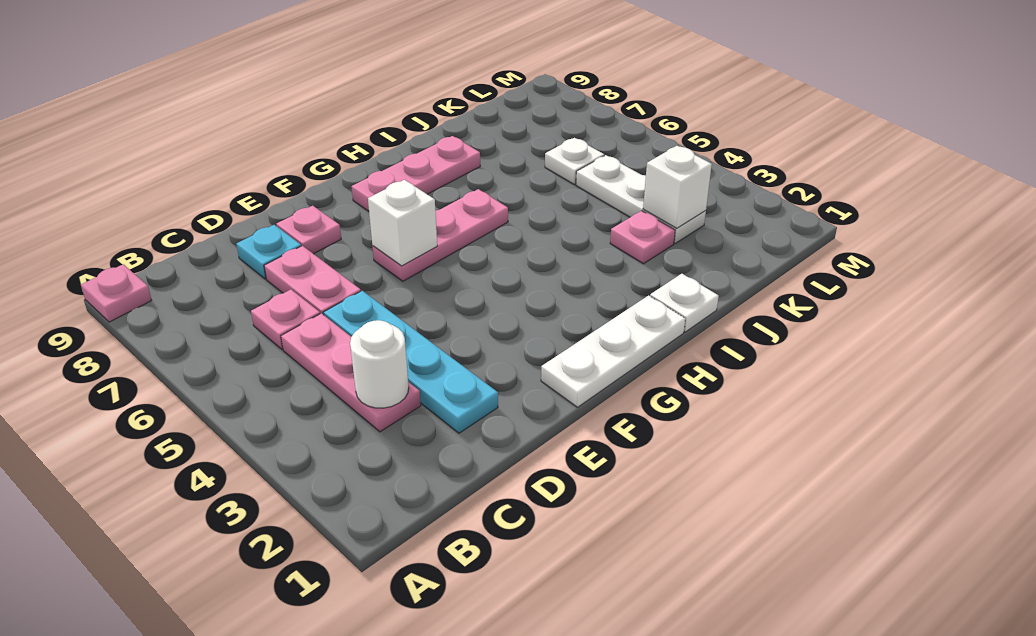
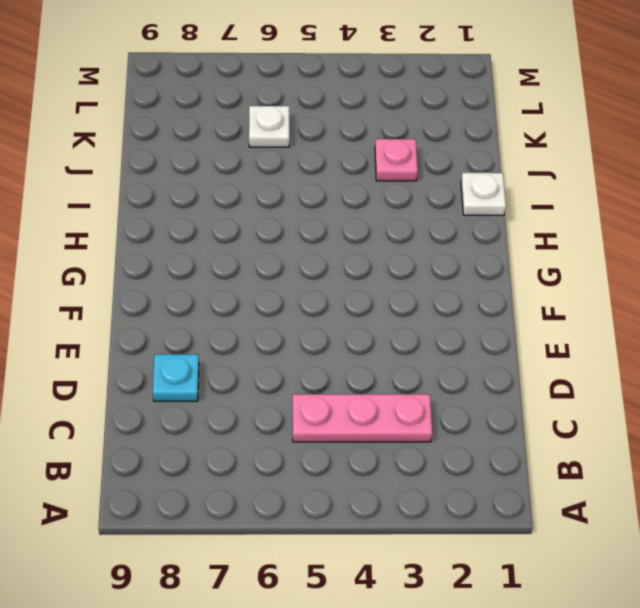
none -> pink plate A9 level 1
none -> pink plate C6 level 1
none -> cyan plate D2:D5 level 1

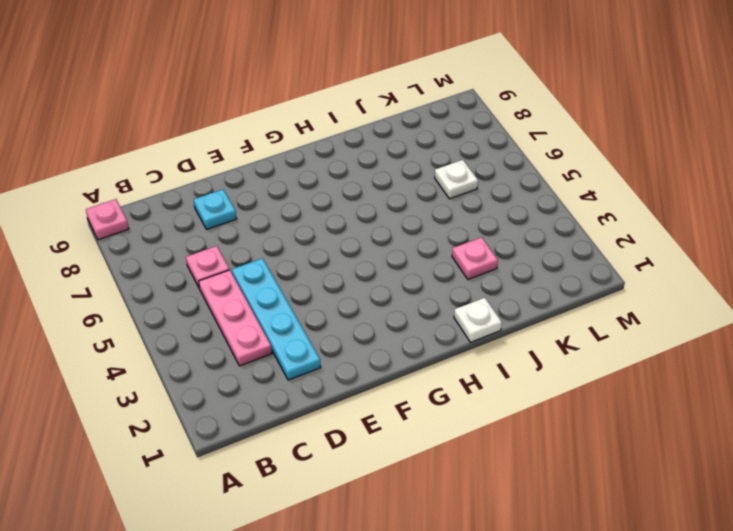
none -> pink plate D6:D7 level 1
none -> pink plate E8 level 1
none -> white plate F1:H1 level 1

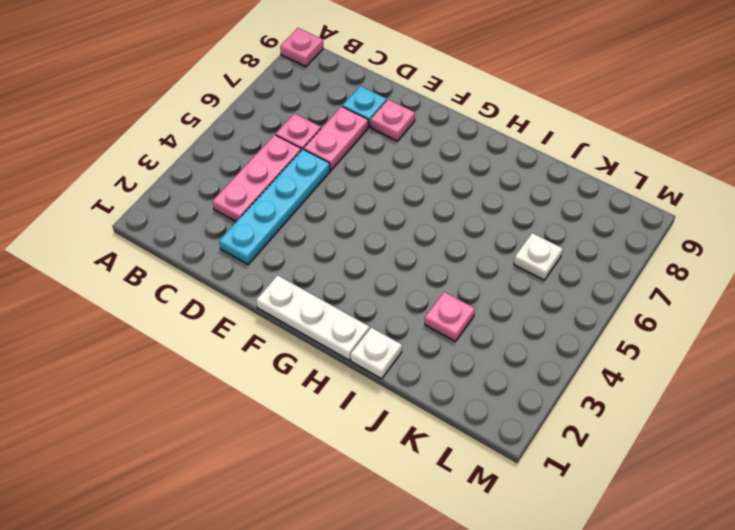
none -> pink plate F6:H6 level 1
none -> pink plate G8:I8 level 1
none -> white plate K3:K5 level 1

